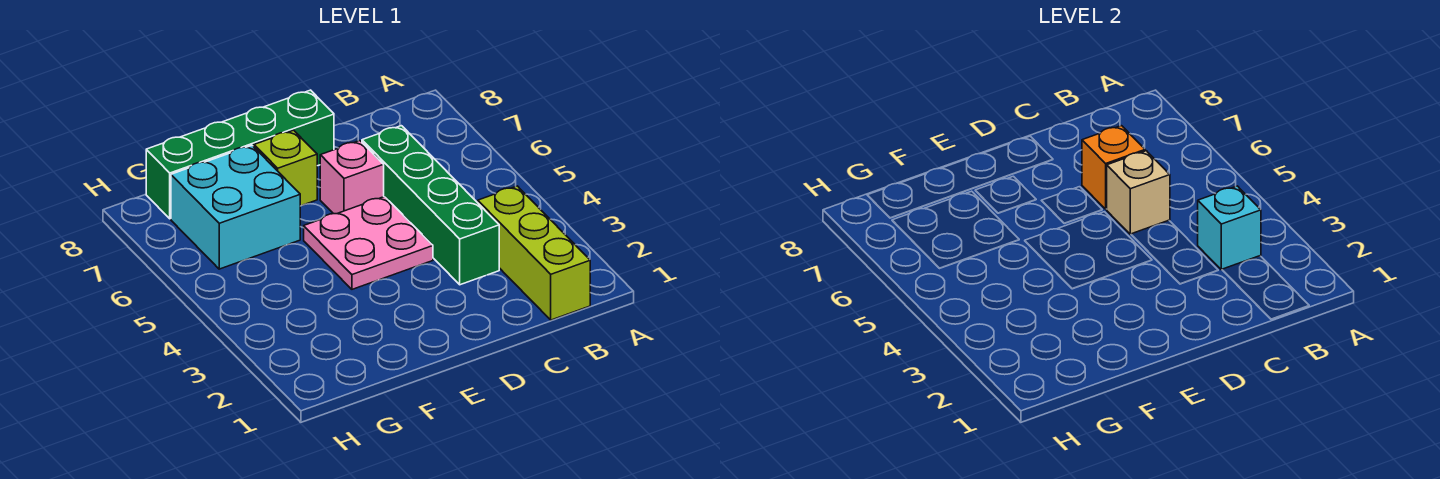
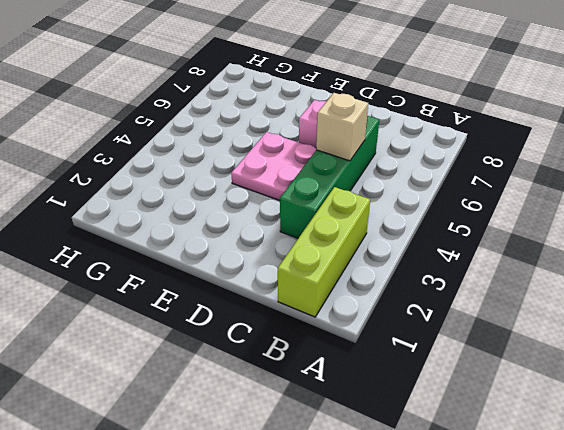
none -> green brick D8:G8 level 1
none -> lime brick E7 level 1

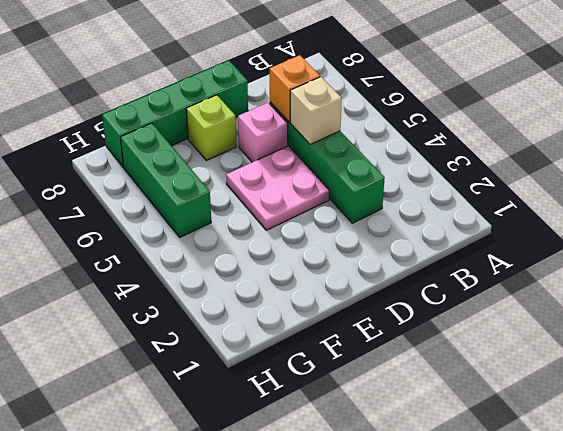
green brick G5:G7 level 1 -> cyan brick F6:G7 level 1
none -> lime brick B1:B3 level 1
none -> cyan brick B3 level 2

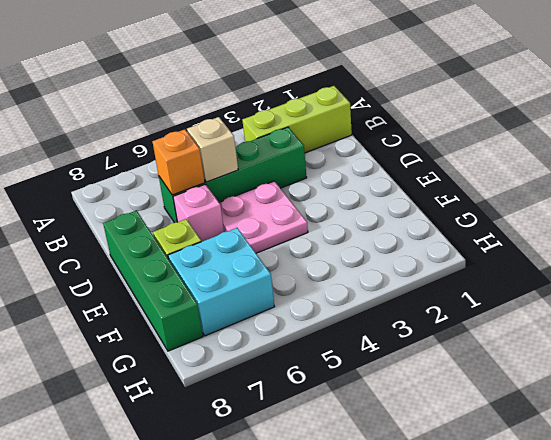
none -> cyan brick B3 level 2

